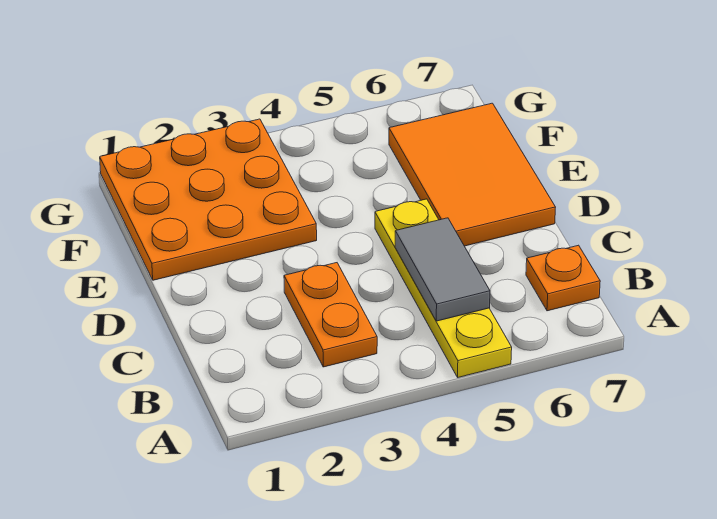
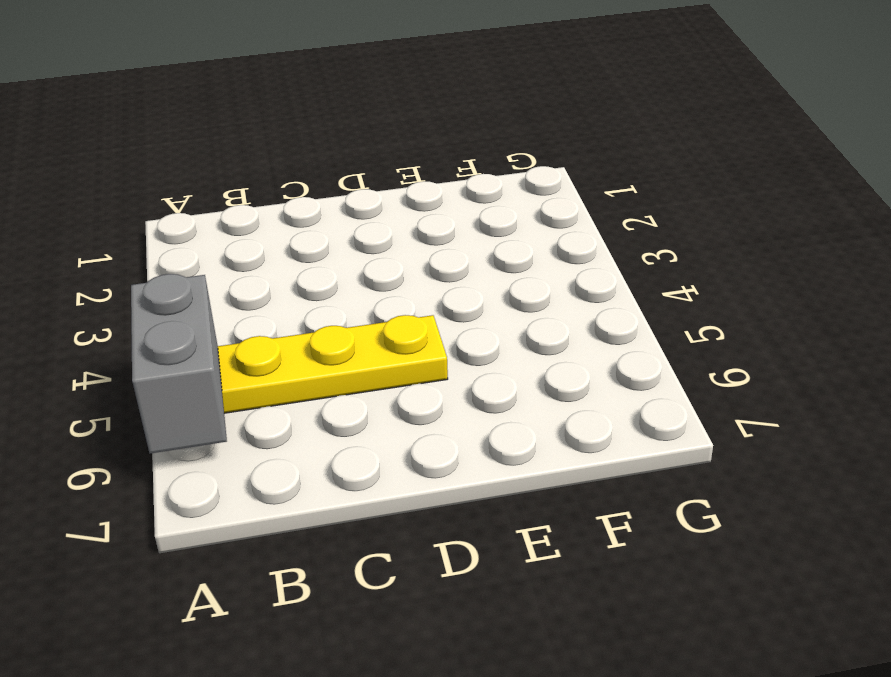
grey brick A5:A6 level 2 -> none
none -> orange plate B3:C3 level 1
none -> orange plate B7 level 1

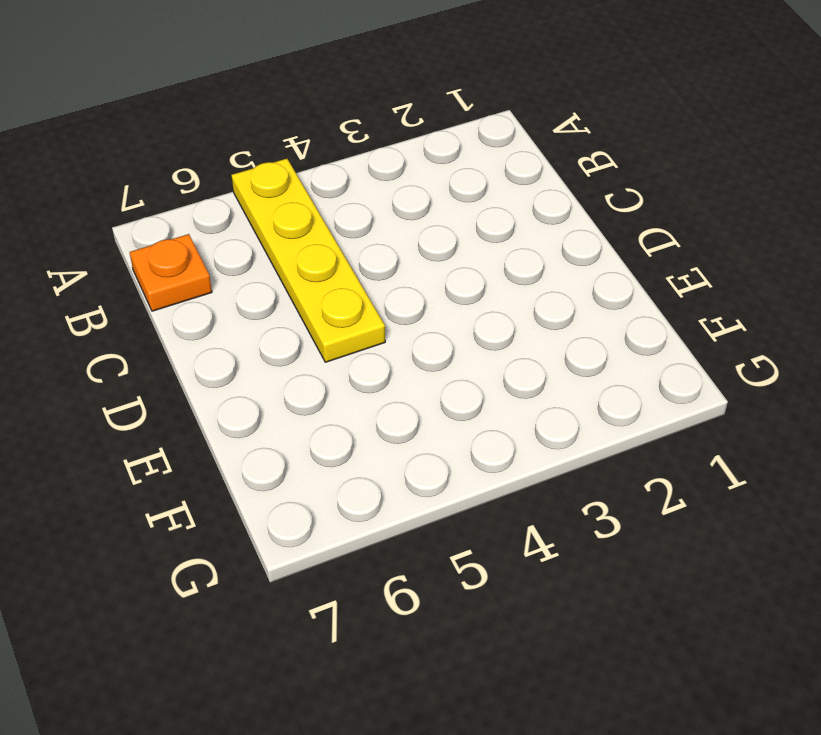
none -> orange plate B3:C3 level 1
none -> orange tile D6:F7 level 1

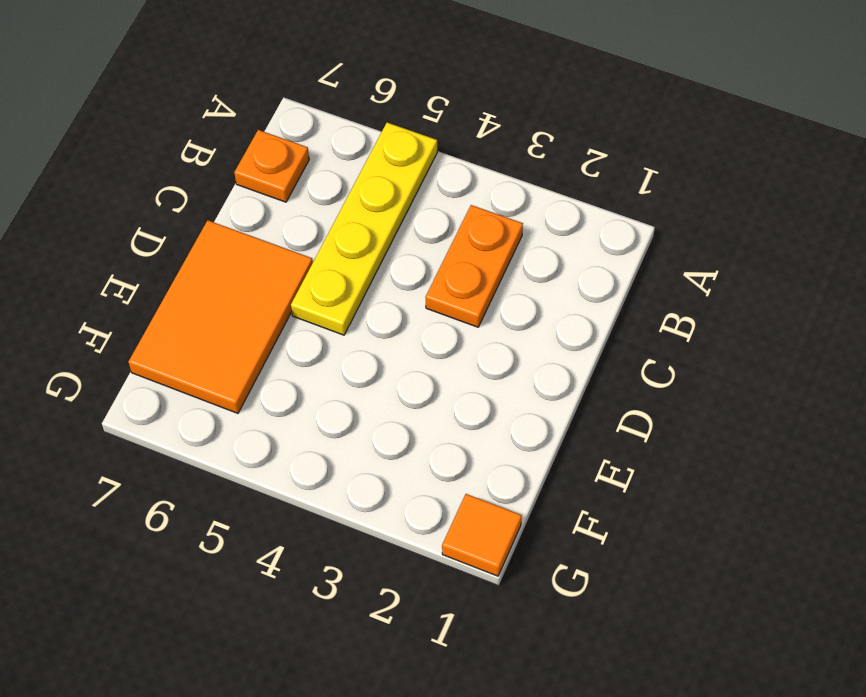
orange tile G1 level 1 -> orange plate E1:G3 level 1
none -> grey tile B5:C5 level 2

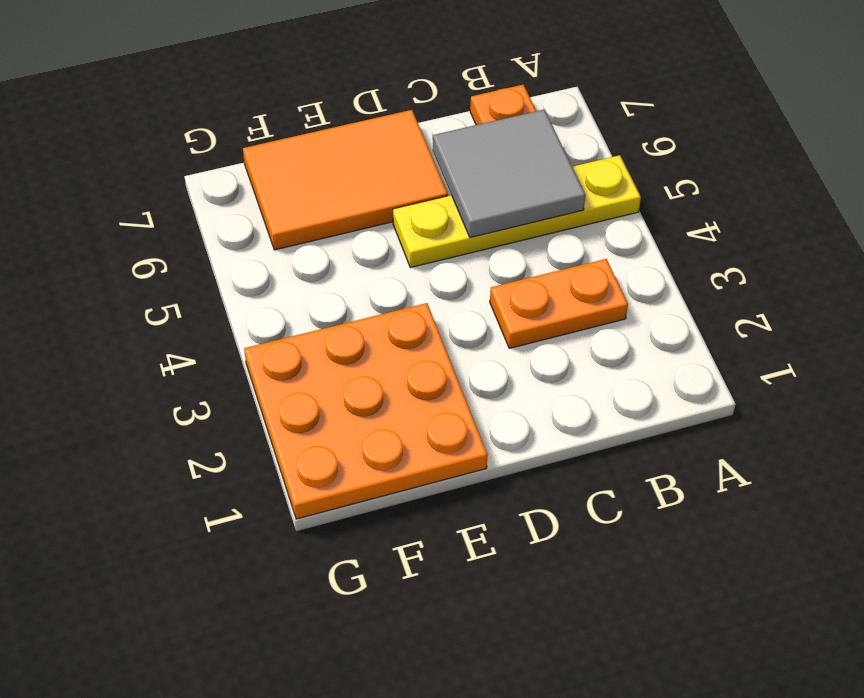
grey tile B5:C6 level 2 -> grey tile B5:C5 level 2

